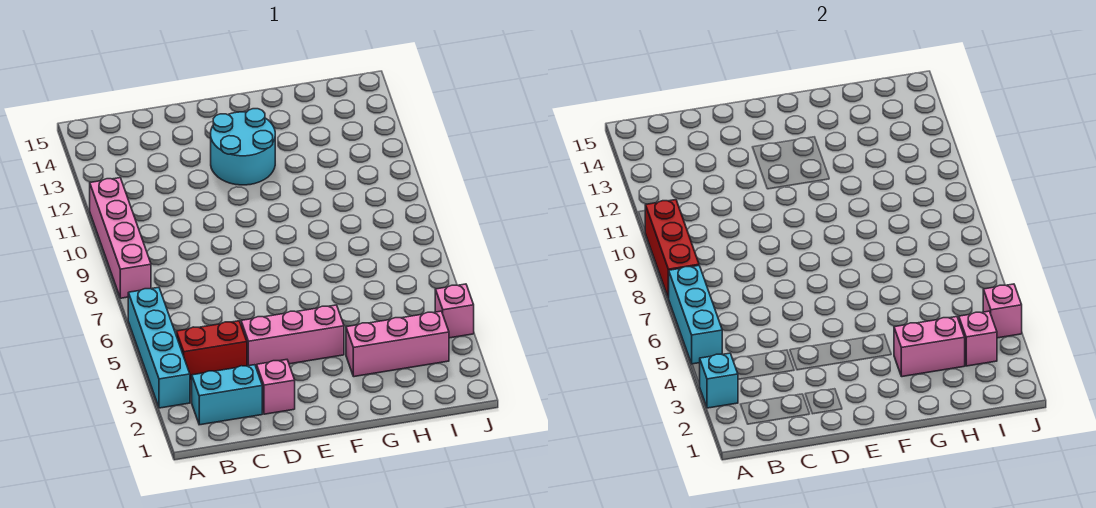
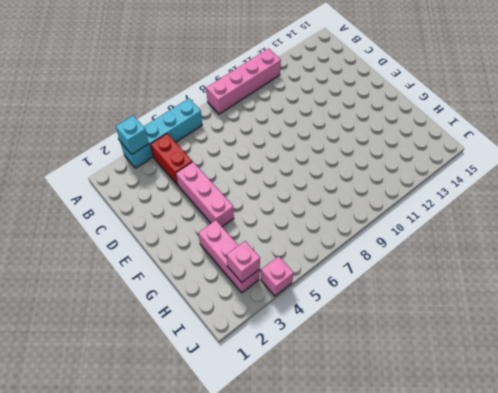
none -> cyan brick B2:C2 level 1
none -> pink brick D2 level 1
none -> cyan round brick E12:F13 level 1

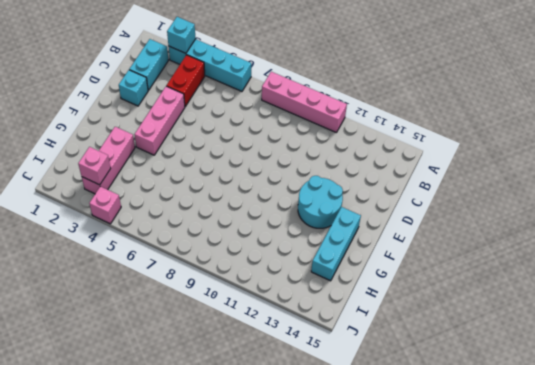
cyan brick D2 level 1 -> pink brick D2 level 1
cyan brick F14:H14 level 1 -> cyan brick A5:A7 level 2
none -> red brick A8:A10 level 2
none -> pink brick G3:H3 level 2
none -> pink brick J4 level 2

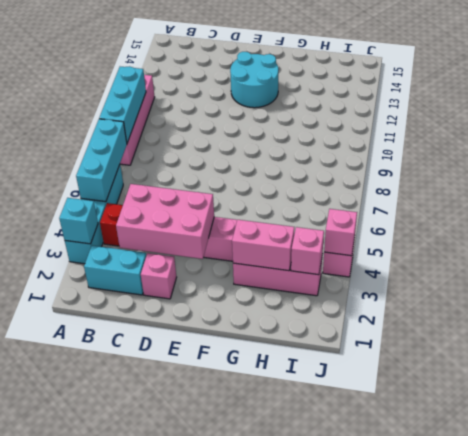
cyan brick A8:A10 level 2 -> red brick A8:A10 level 2
pink brick C3:E4 level 2 -> none

